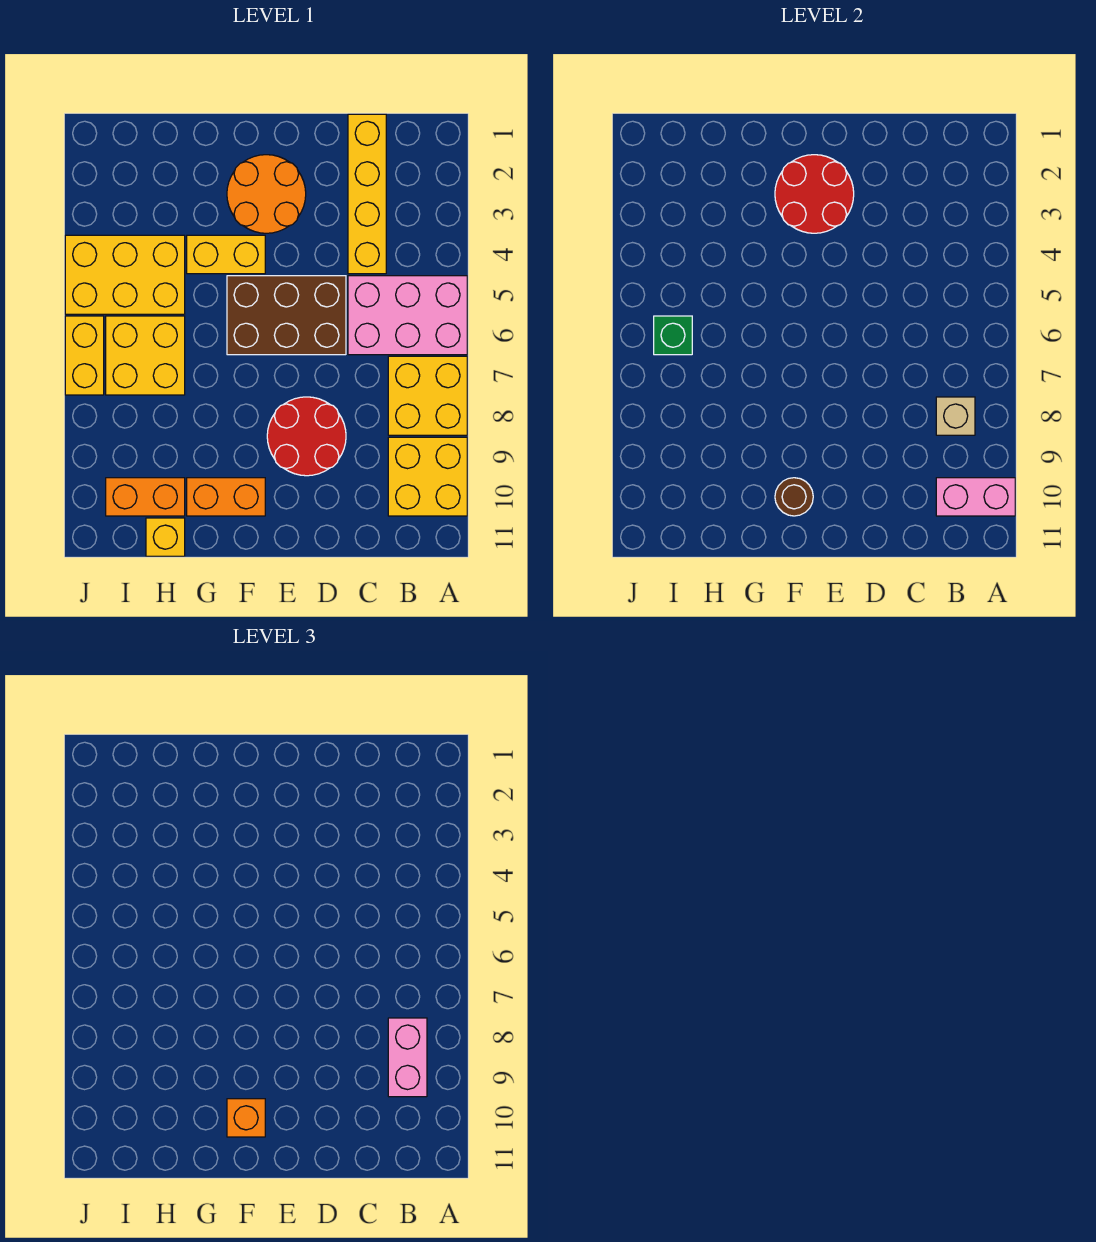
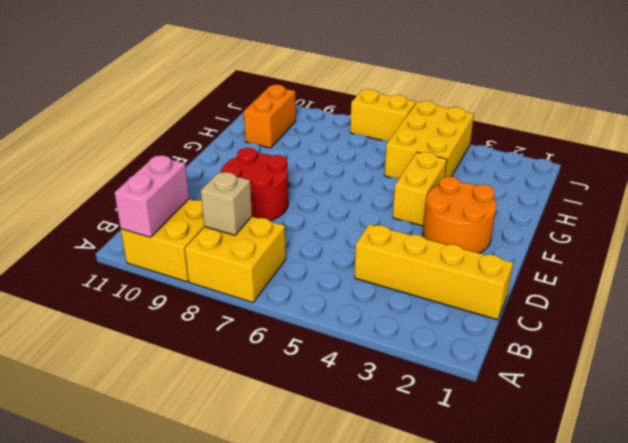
none -> pink brick A5:C6 level 1
none -> brown brick D5:F6 level 1
none -> orange brick F10:G10 level 1

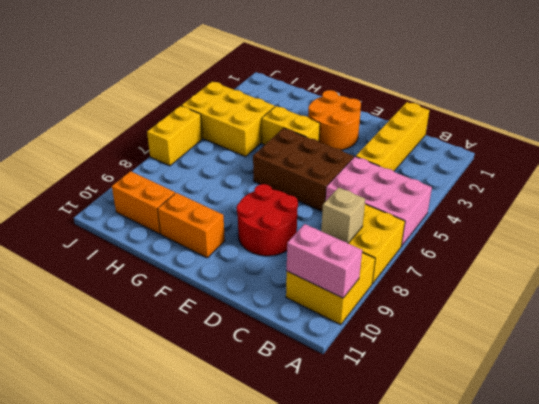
none -> yellow brick H6:I7 level 1
none -> yellow brick H11 level 1
none -> red round brick E2:F3 level 2

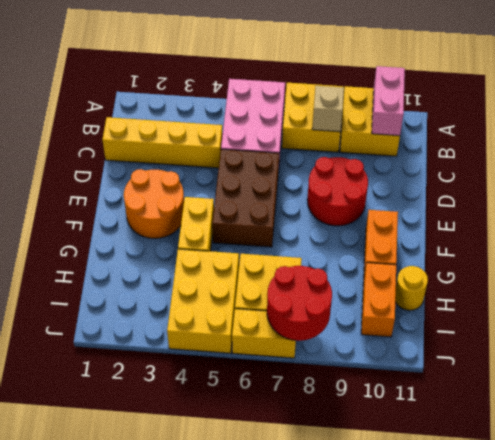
yellow round brick H11 level 1 -> yellow brick H11 level 1
red round brick I7:J8 level 2 -> red round brick E2:F3 level 2
none -> brown round brick F10 level 2
none -> green brick I6 level 2
none -> pink brick B8:B9 level 3

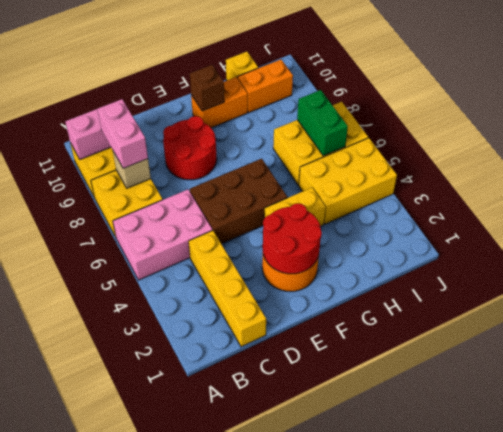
brown brick F10 level 2 -> brown round brick F10 level 2
green brick I6:I7 level 2 -> green brick I6 level 2
none -> orange brick F10 level 3

